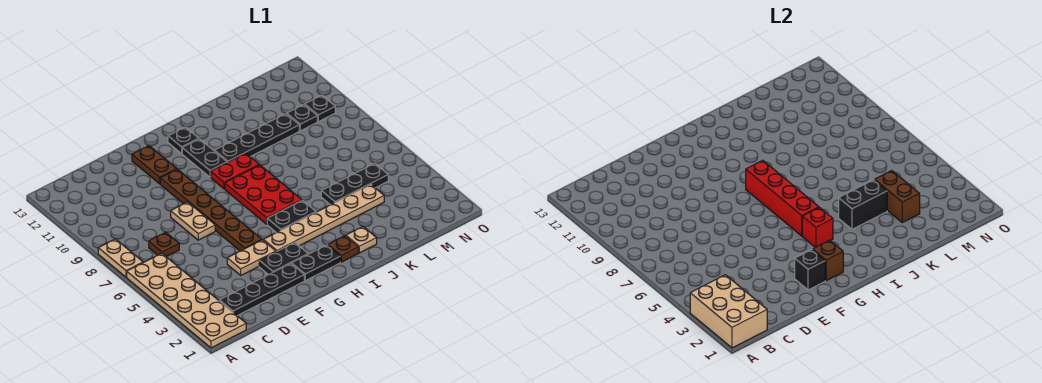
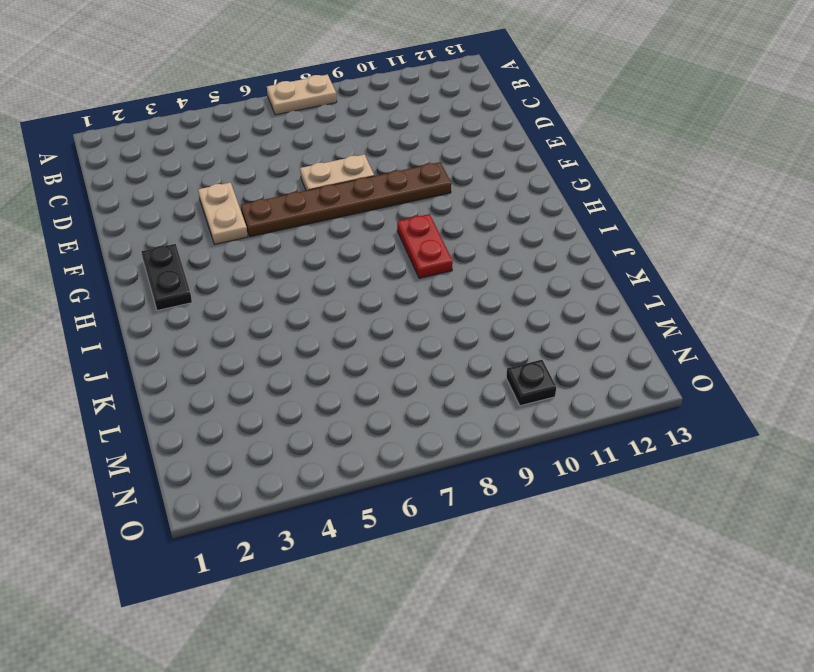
none -> tan plate A1:B6 level 1
none -> black plate C2:F2 level 1
none -> brown plate C7 level 1

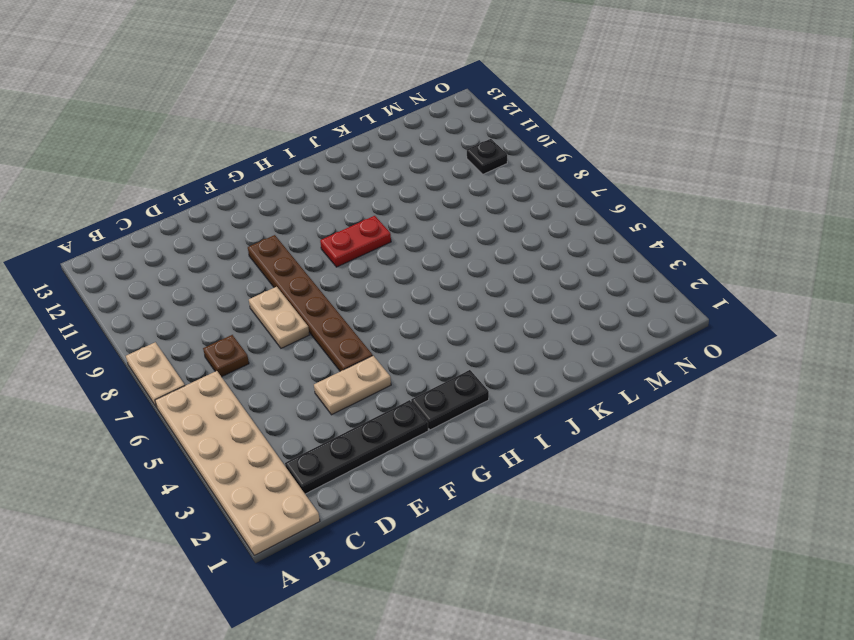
none -> black plate F3:G3 level 1
none -> brown plate F11:F12 level 1
none -> tan plate G4:L4 level 1

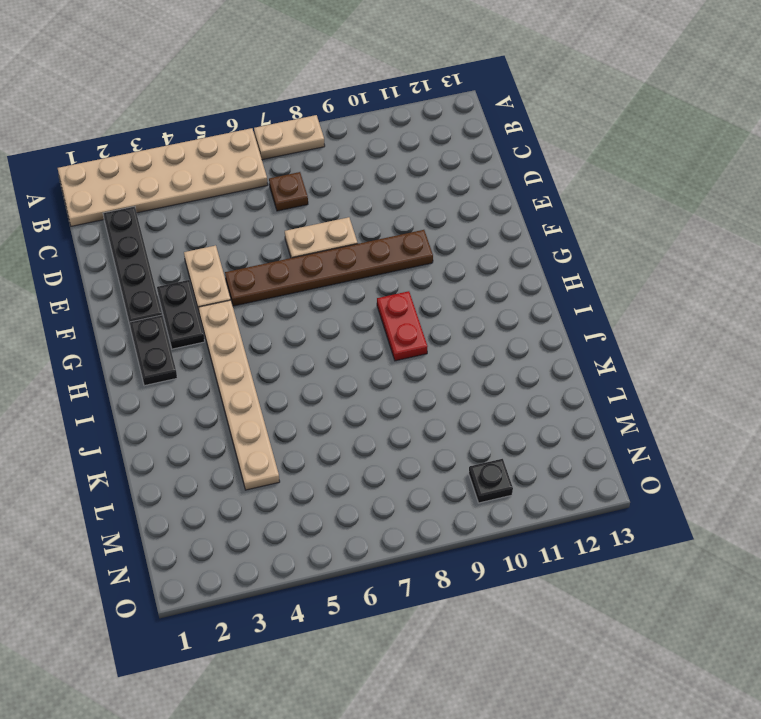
none -> brown plate F11:F12 level 1
none -> black plate H5:I5 level 1
none -> red plate H6:I8 level 1

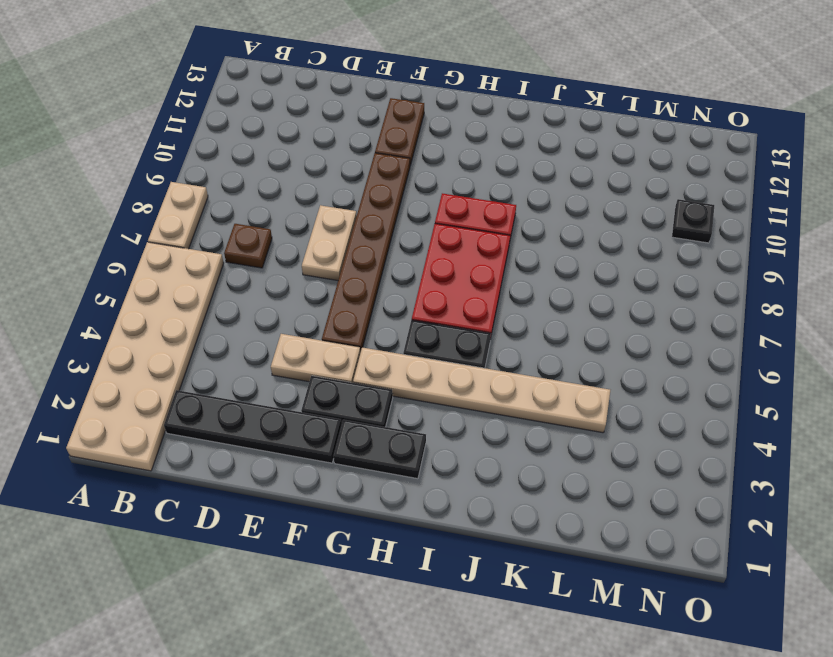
none -> black plate H10:H11 level 1
none -> black plate H12 level 1
none -> brown plate I2 level 1

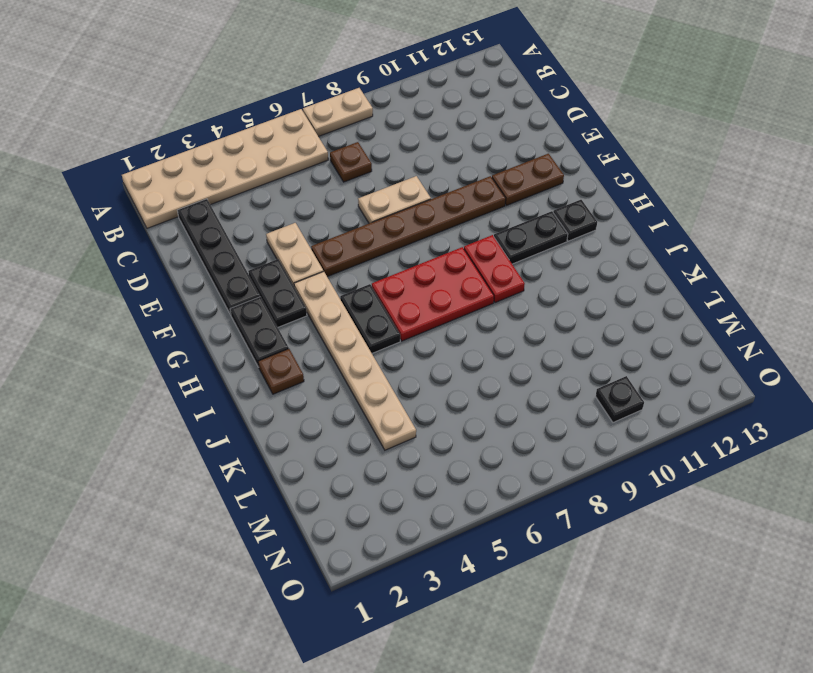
none -> black plate I10:L10 level 1
none -> tan plate J2 level 1
none -> black plate K5:M5 level 1

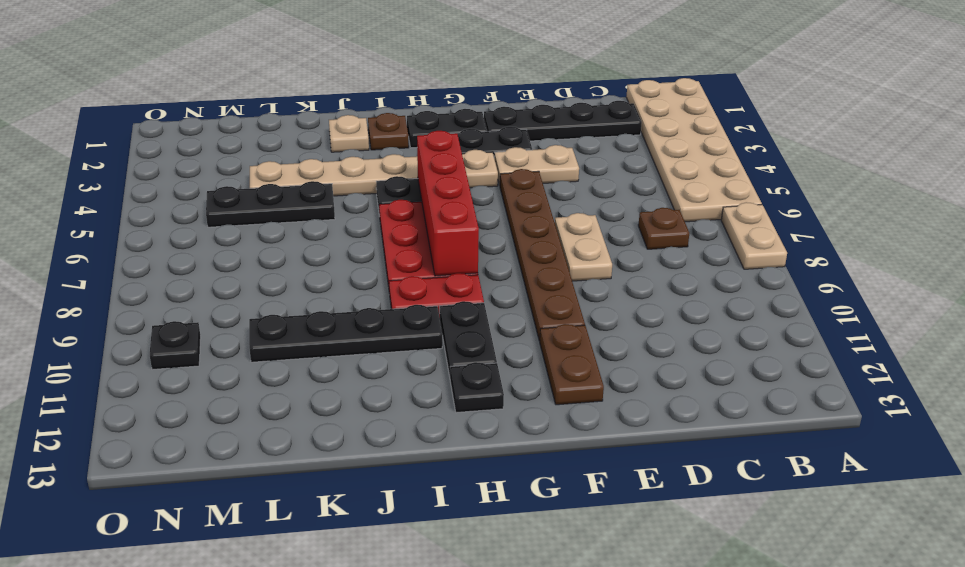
none -> black plate M10 level 1
none -> tan brick A1:B3 level 2
none -> black brick F2 level 2

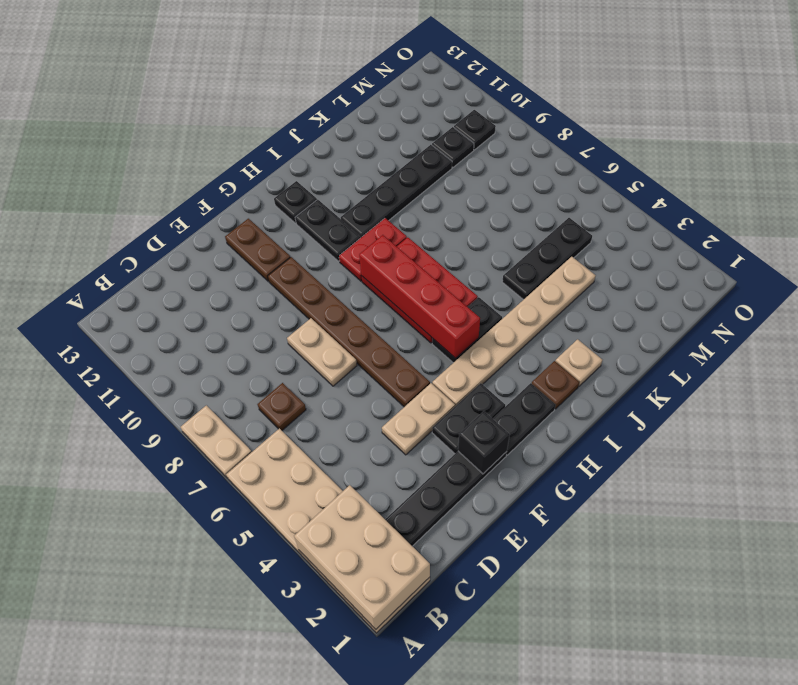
none -> brown brick G2 level 2
none -> red brick H4 level 2
none -> black brick J4:K4 level 2

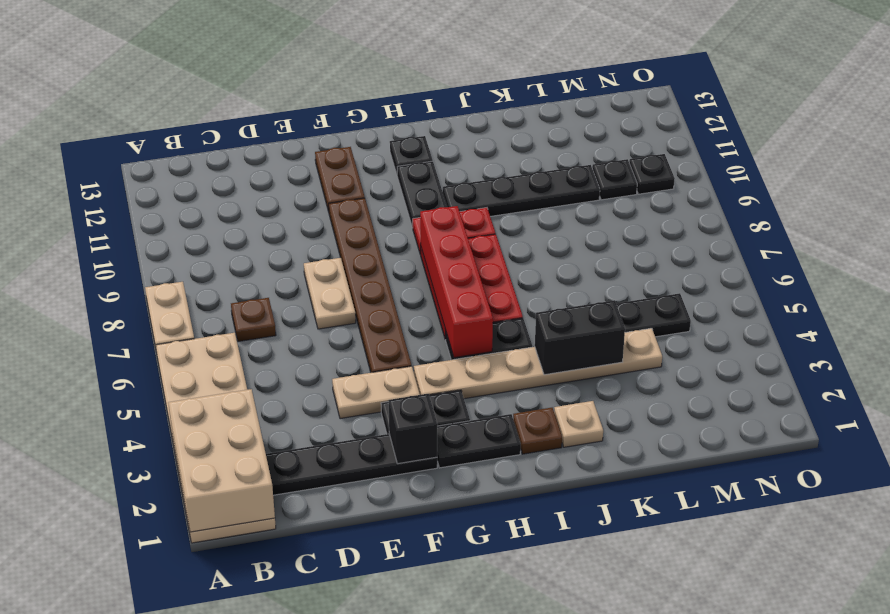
none -> brown brick G2 level 2
none -> red brick H4 level 2
none -> brown brick L3:L4 level 2

